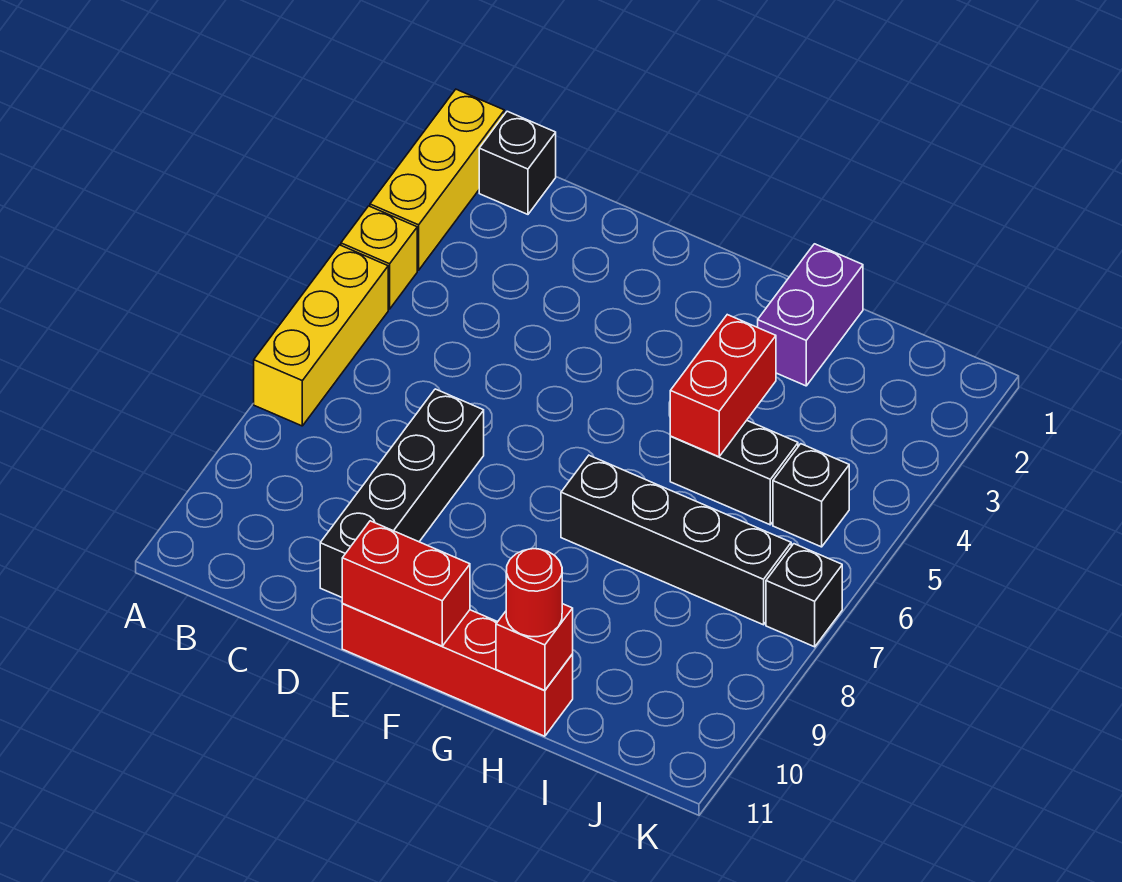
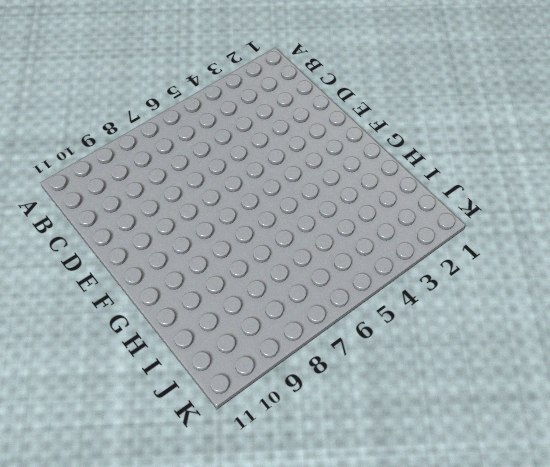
none -> yellow brick A1:A3 level 1
none -> yellow brick A4 level 1
none -> yellow brick A5:A7 level 1

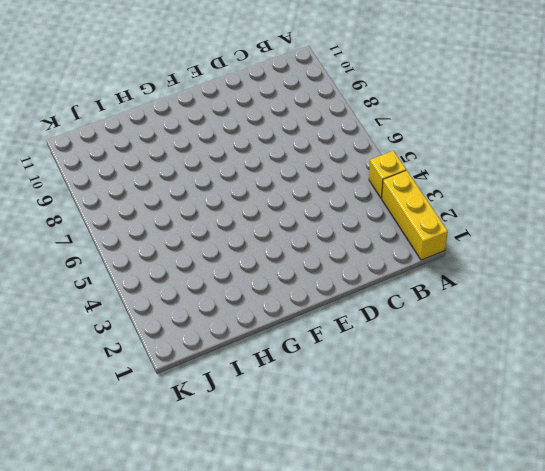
none -> yellow brick A5:A7 level 1
none -> black brick B1 level 1
none -> black brick D7:D10 level 1

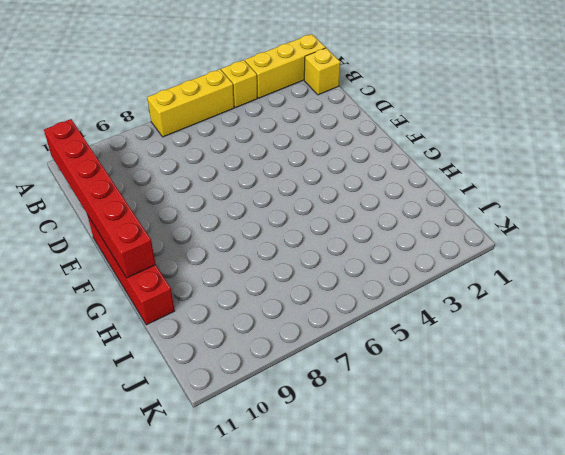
yellow brick B1 level 1 -> black brick B1 level 1
red brick B11:G11 level 2 -> red brick E11:F11 level 2
none -> black brick D7:D10 level 1
none -> black brick G7:J7 level 1
none -> purple brick H1:H2 level 1

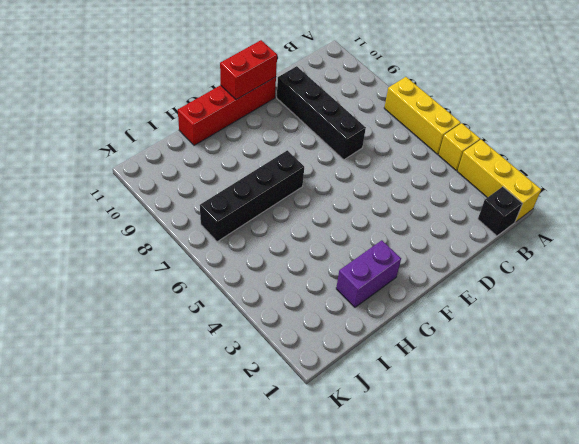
purple brick G2:H2 level 1 -> purple brick H1:H2 level 1
none -> black brick H5:I5 level 1
none -> black brick J5 level 1
none -> black brick K7 level 1

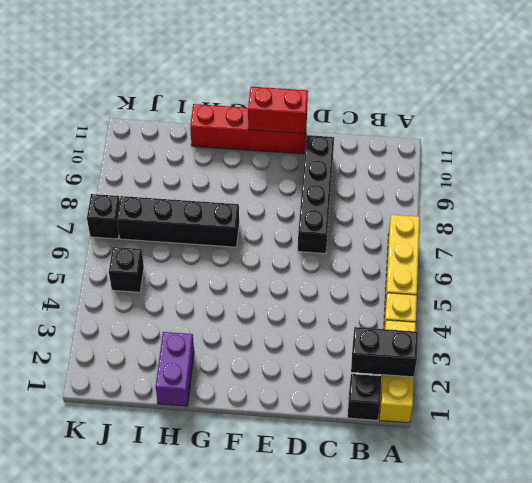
black brick A2:B2 level 2 -> black brick H5:I5 level 1
none -> red brick H4:H5 level 2
none -> red brick H11 level 2
none -> red round brick H11 level 3

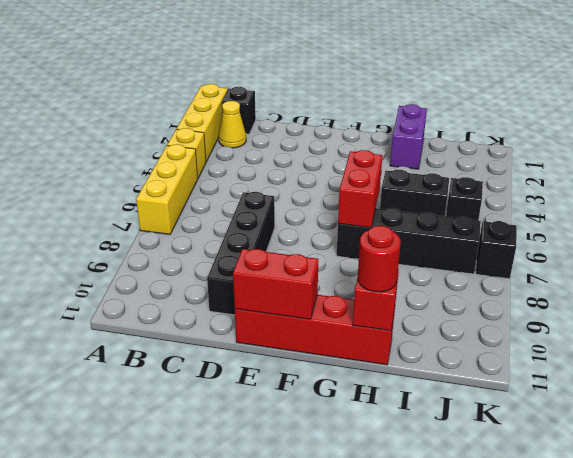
yellow cone B2 level 1 -> none
red brick G6:G7 level 2 -> red brick H4:H5 level 2

